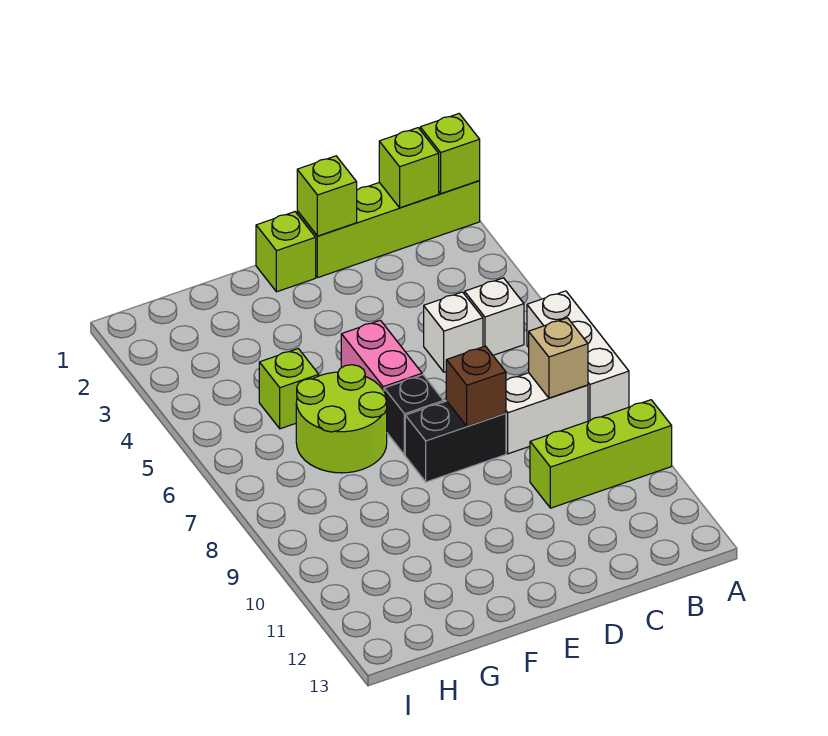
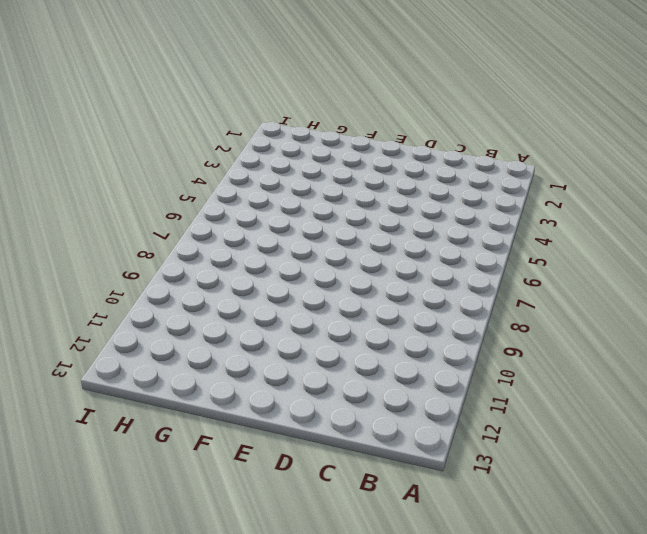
none -> lime brick A1:D1 level 1
none -> white brick A6:A8 level 1
none -> lime brick A10:C10 level 1

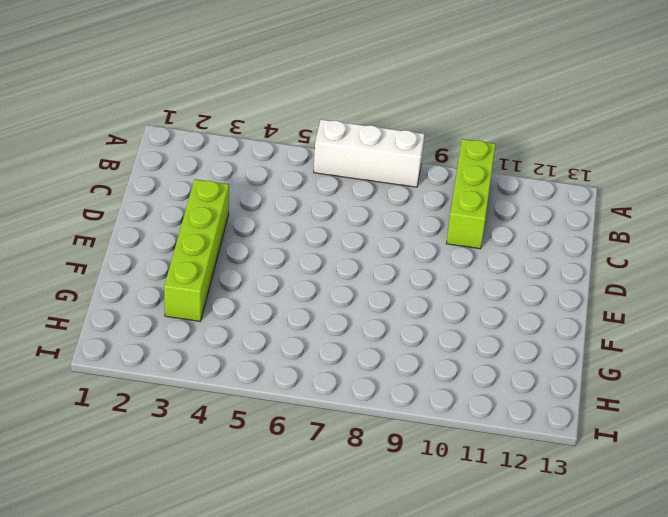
lime brick D3:G3 level 1 -> lime brick A1:D1 level 1
none -> white brick B5 level 1
none -> white brick B8:C8 level 1
none -> white brick C5 level 1

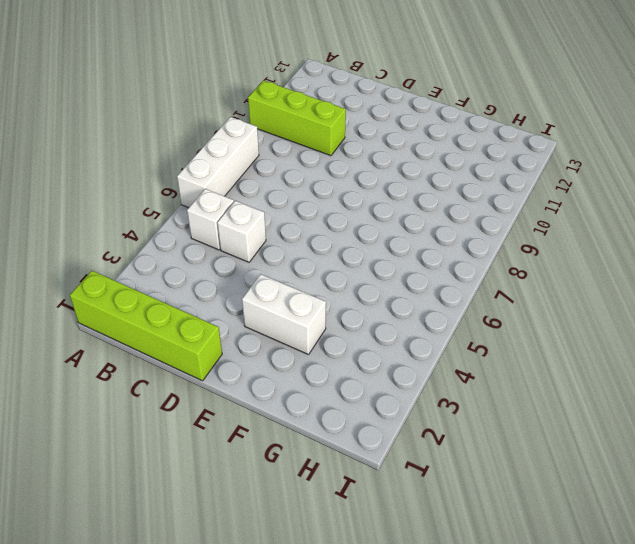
white brick E3:F3 level 1 -> white brick B8:C8 level 1
none -> black brick D8:E8 level 1
none -> lime brick E1 level 1
none -> pink brick E5:E6 level 1

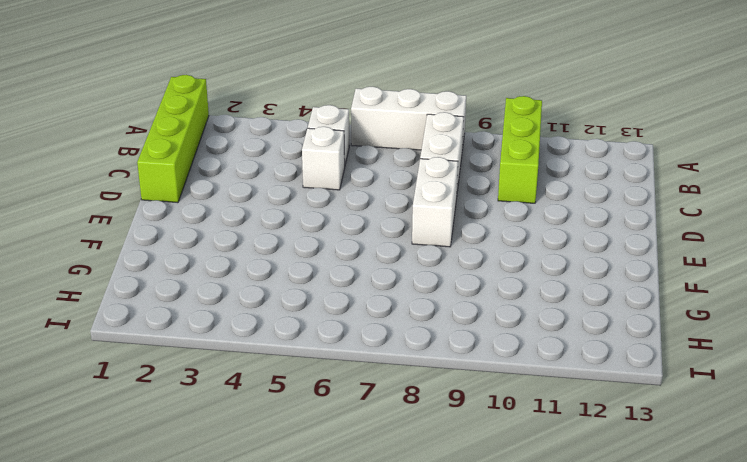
white brick D8:E8 level 1 -> black brick D8:E8 level 1
none -> lime brick E1 level 1
none -> pink brick E5:E6 level 1
none -> black brick E7 level 1

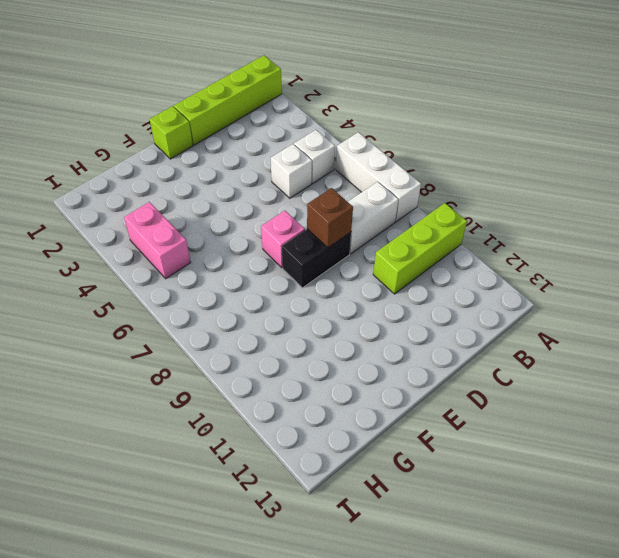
pink brick E7 level 1 -> black brick E7 level 1
pink brick H4:H5 level 1 -> pink brick E5:E6 level 1
none -> lime round brick F6:G7 level 1
none -> lime brick G5 level 1
none -> lime brick A1 level 2

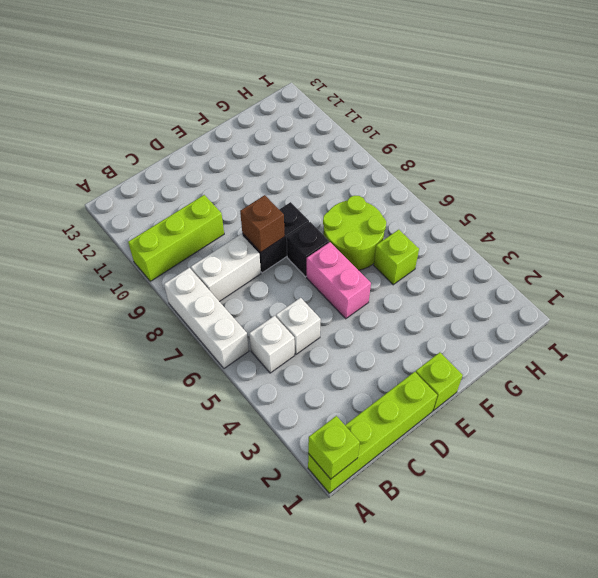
none -> lime brick B1 level 2
none -> tan brick B8 level 2
none -> lime brick D1 level 2

